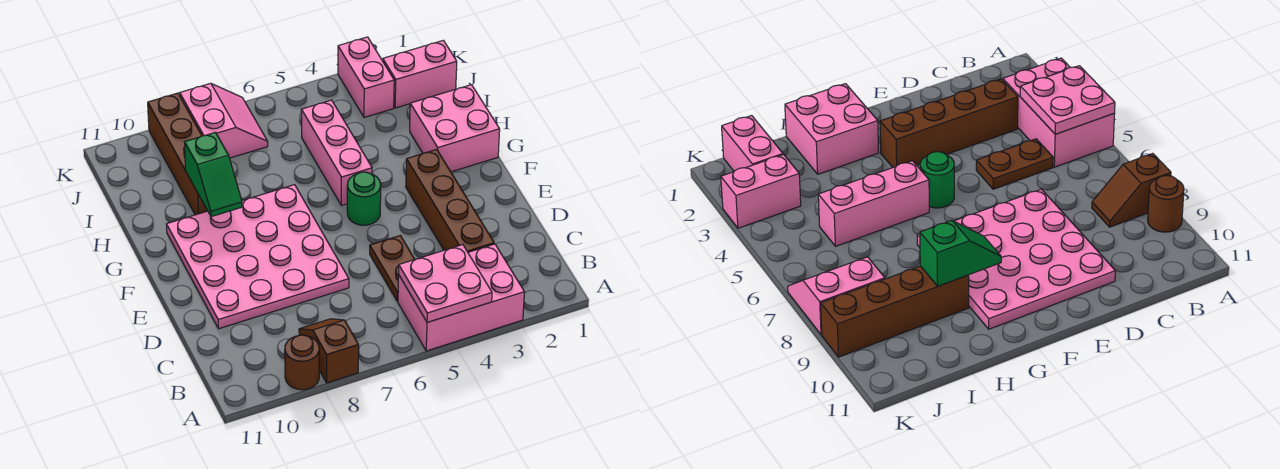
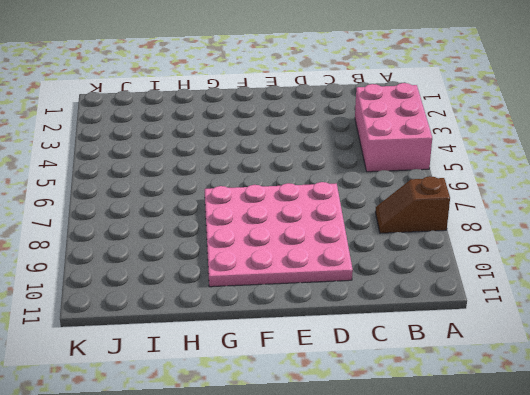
none -> brown round brick A9 level 1
none -> brown brick C3:F3 level 1
none -> brown plate C5:D5 level 1

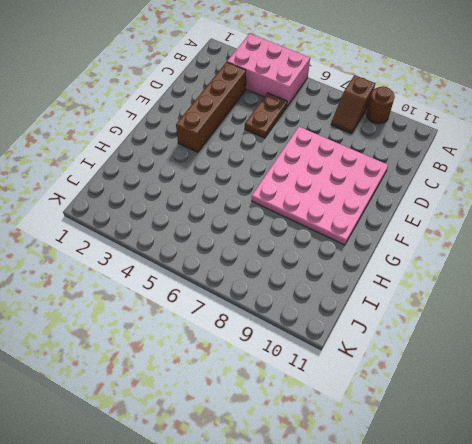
none -> green round brick F5 level 1
none -> pink brick G1:H2 level 1
none -> pink brick G5:I5 level 1

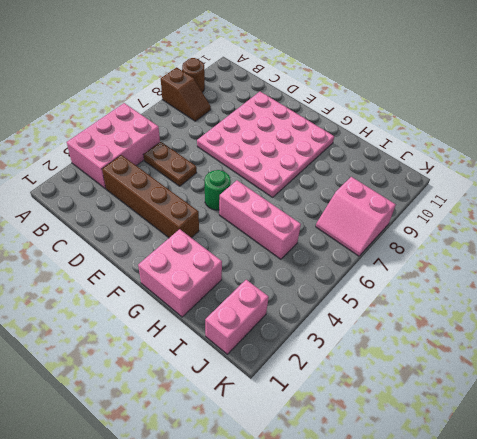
none -> brown brick H9:K9 level 1
none -> pink brick J3:K3 level 1
none -> pink plate A4:B5 level 2

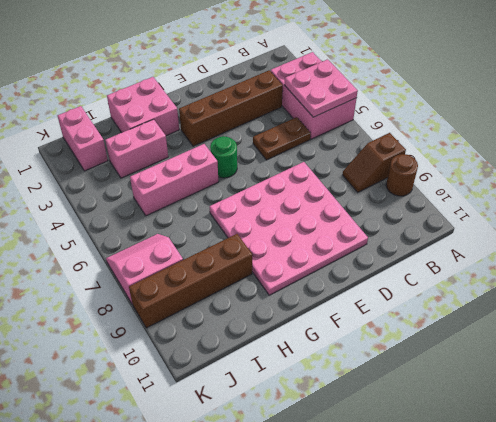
pink brick H3:I3 level 1 -> pink brick J3:K3 level 1
none -> green slope G9:H9 level 2 top H

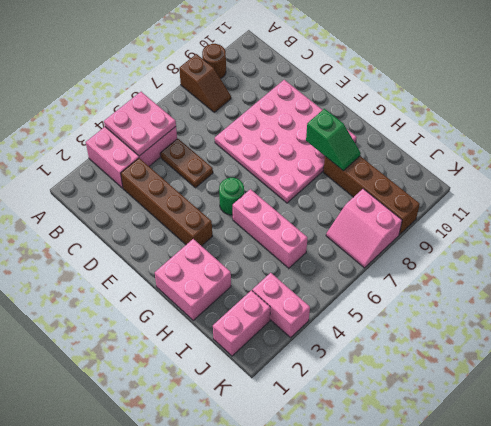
green slope G9:H9 level 2 top G -> green slope G9:H9 level 2 top H

